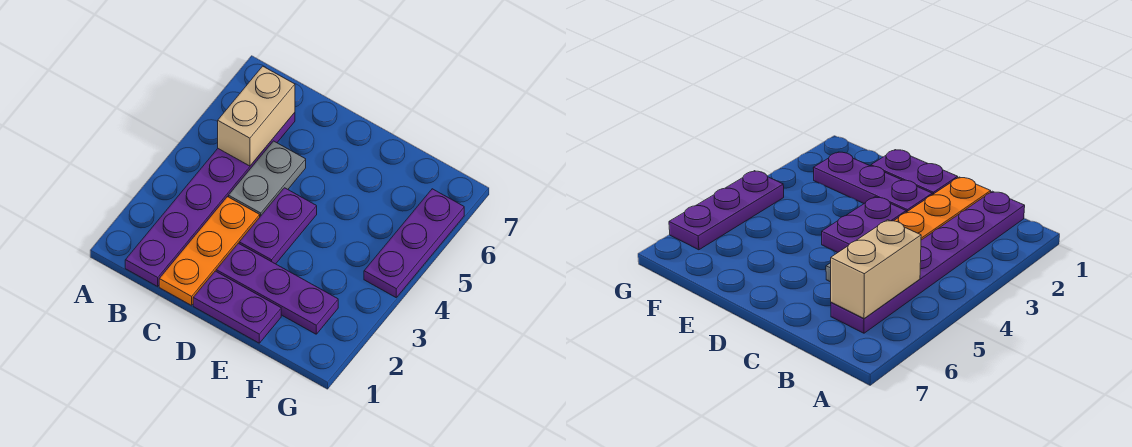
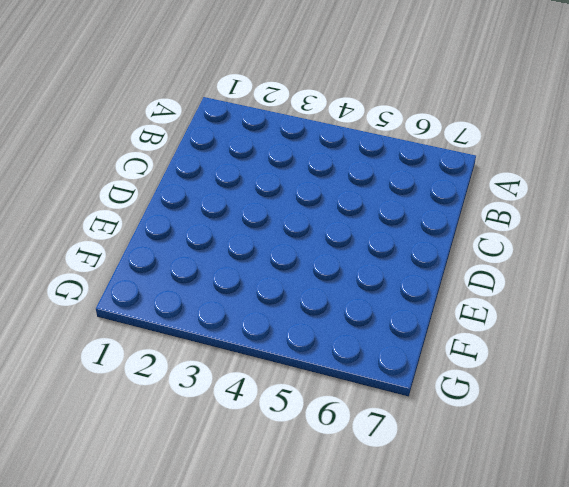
none -> purple plate B1:B6 level 1
none -> orange plate C1:C3 level 1

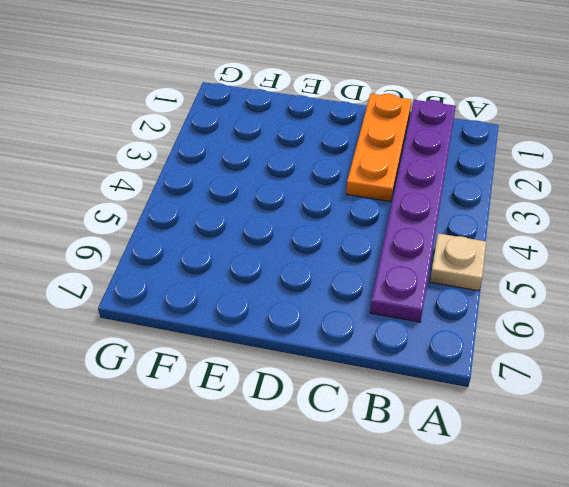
tan plate A5 level 1 -> none
none -> grey plate C4:C5 level 1
none -> purple plate D1:E1 level 1

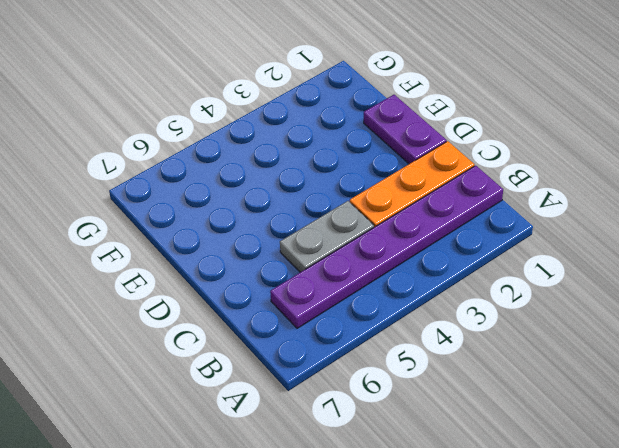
none -> purple plate D2:F2 level 1
none -> purple plate D3:D4 level 1

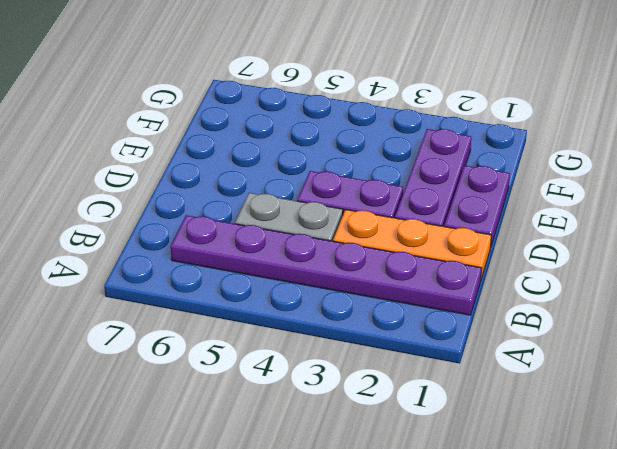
none -> purple plate G4:G6 level 1
none -> tan brick B5:B6 level 2

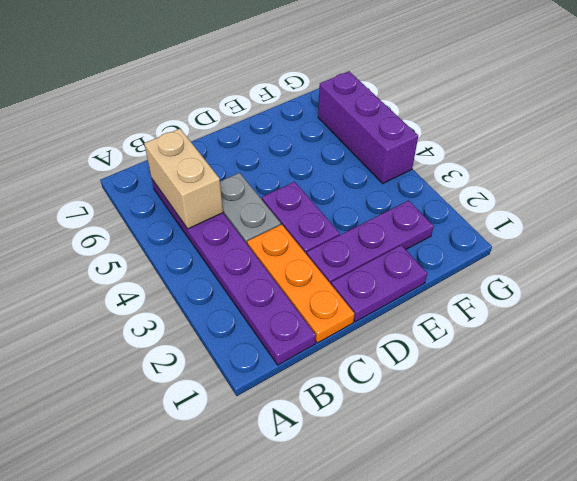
purple brick G4:G6 level 1 -> purple plate G4:G6 level 1

